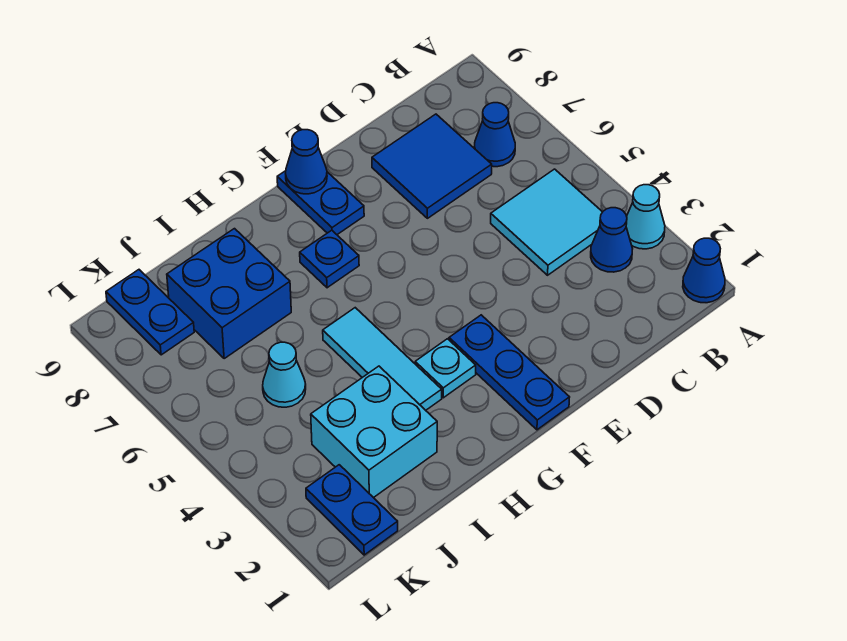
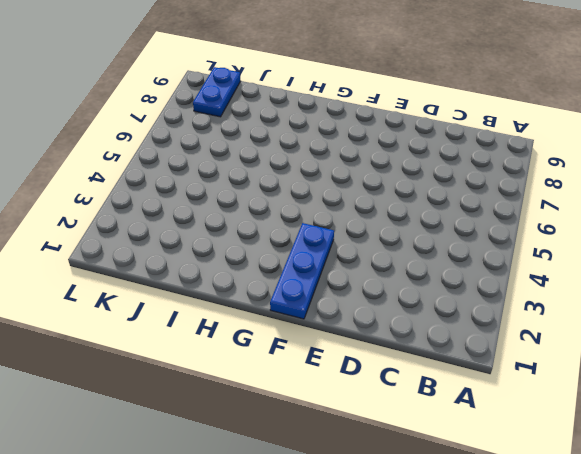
none -> blue cone A1 level 1
none -> cyan cone A3 level 1
none -> blue cone B3 level 1

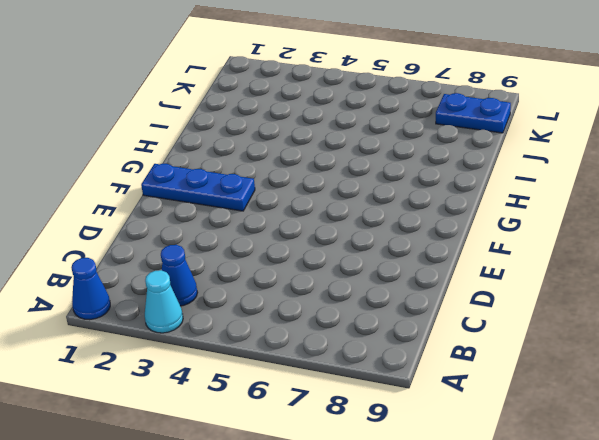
none -> cyan tile B4:C5 level 1
none -> blue cone B7 level 1
none -> blue tile C7:D8 level 1

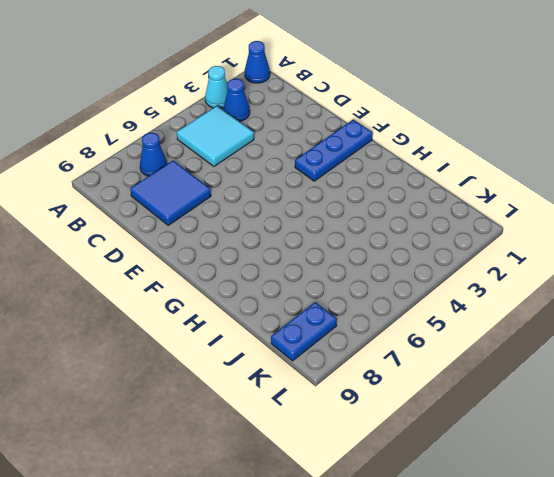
none -> blue plate F8:F9 level 1
none -> cyan plate G3 level 1
none -> blue plate G7 level 1

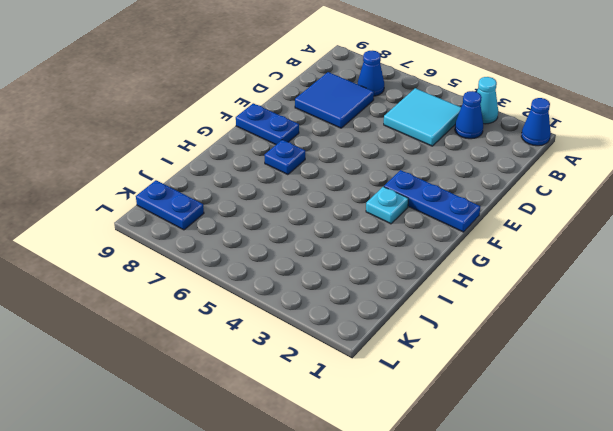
none -> cyan tile H3:H5 level 1
none -> cyan brick I2:J3 level 1
none -> blue brick I7:J8 level 1

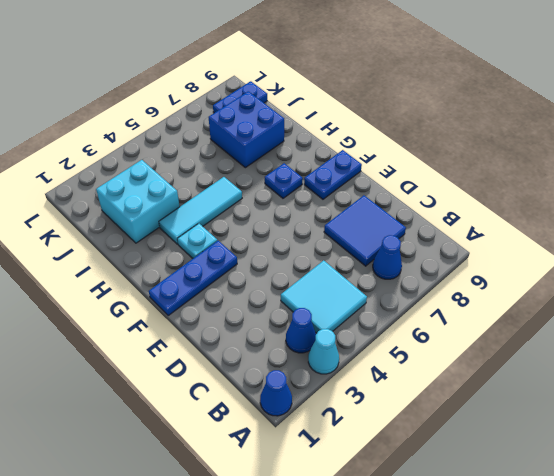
none -> cyan cone J5 level 1
none -> blue plate K1:K2 level 1
none -> blue cone F9 level 2

